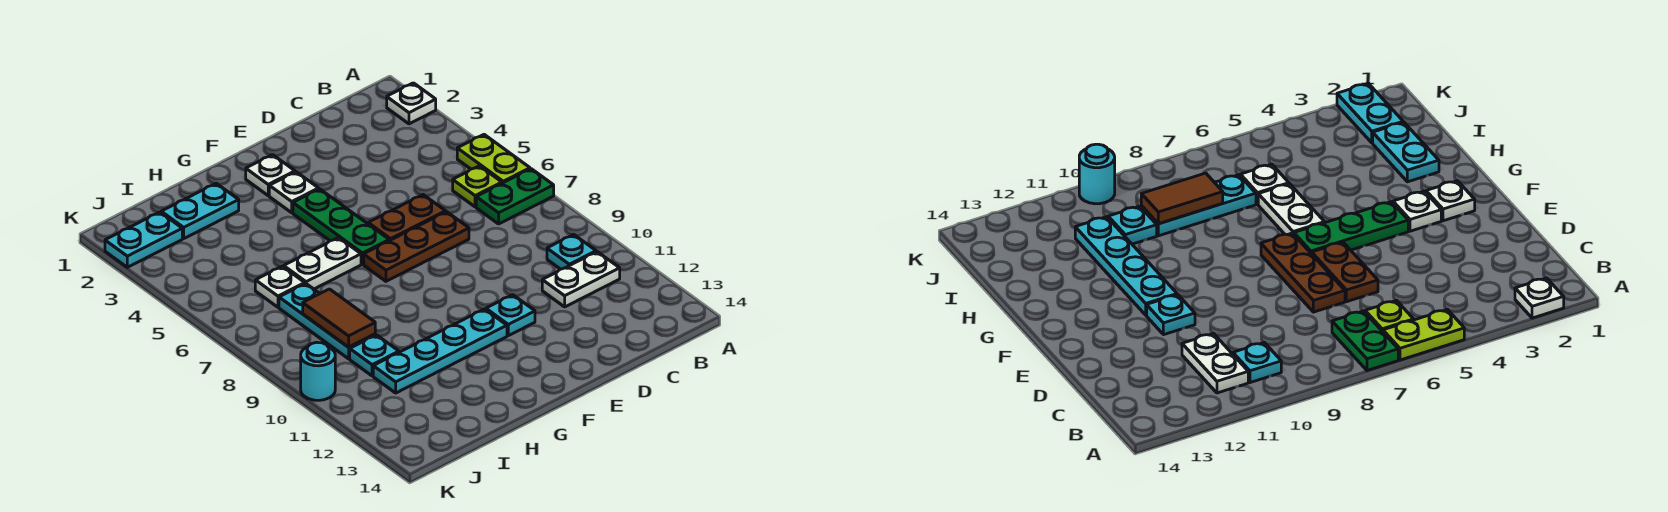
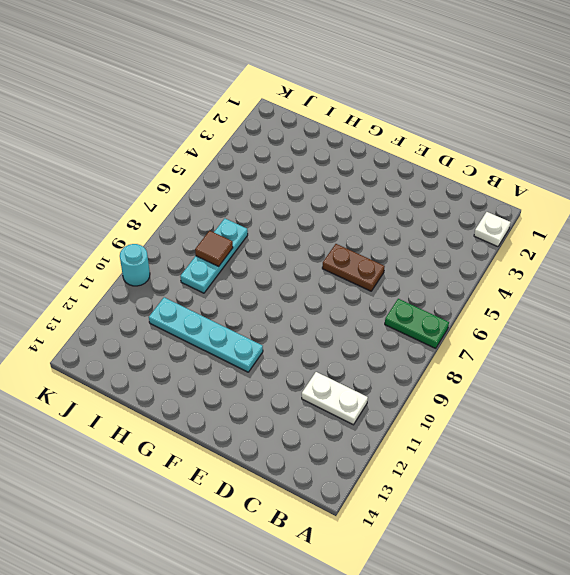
brown tile I8 level 2 -> brown tile I8:I9 level 2
none -> lime plate A5:A6 level 1
none -> lime plate B6 level 1
none -> cyan plate B10 level 1

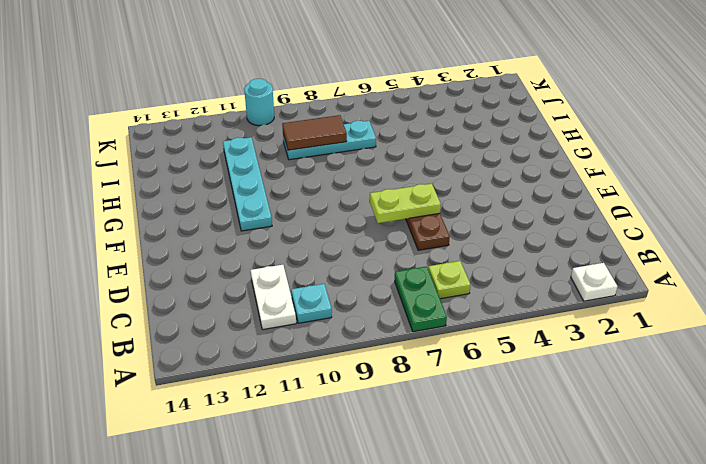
lime plate E6:E7 level 2 -> lime plate A5:A6 level 1
none -> brown plate D7:F7 level 1
none -> cyan plate E11 level 1
none -> white plate F2 level 1

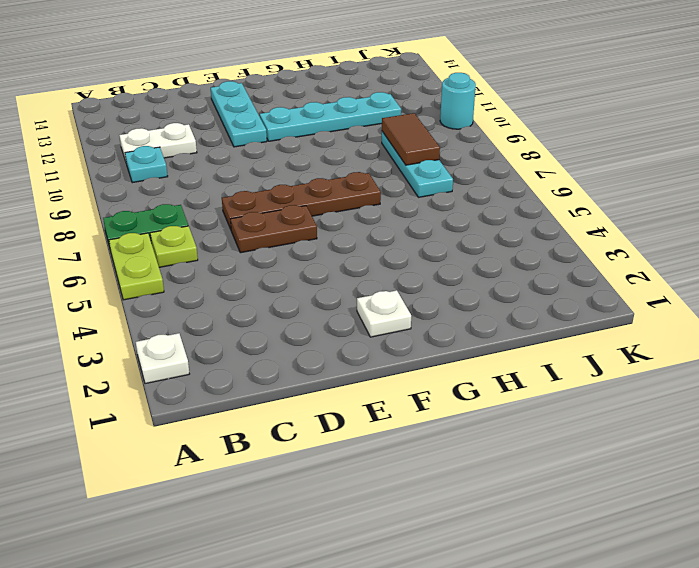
brown plate D7:G7 level 1 -> brown plate D7:F7 level 1
cyan plate E11:E13 level 1 -> cyan plate E11 level 1
none -> white plate F3 level 1
none -> green plate F4:F6 level 1
none -> white plate G6:H6 level 1

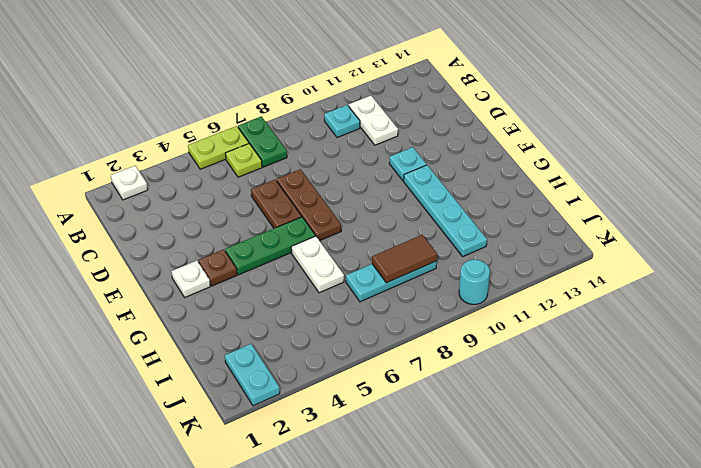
brown plate F3 level 1 -> white plate F3 level 1
none -> cyan plate H2:I2 level 1
none -> white plate I6 level 1
none -> cyan plate I10 level 1

